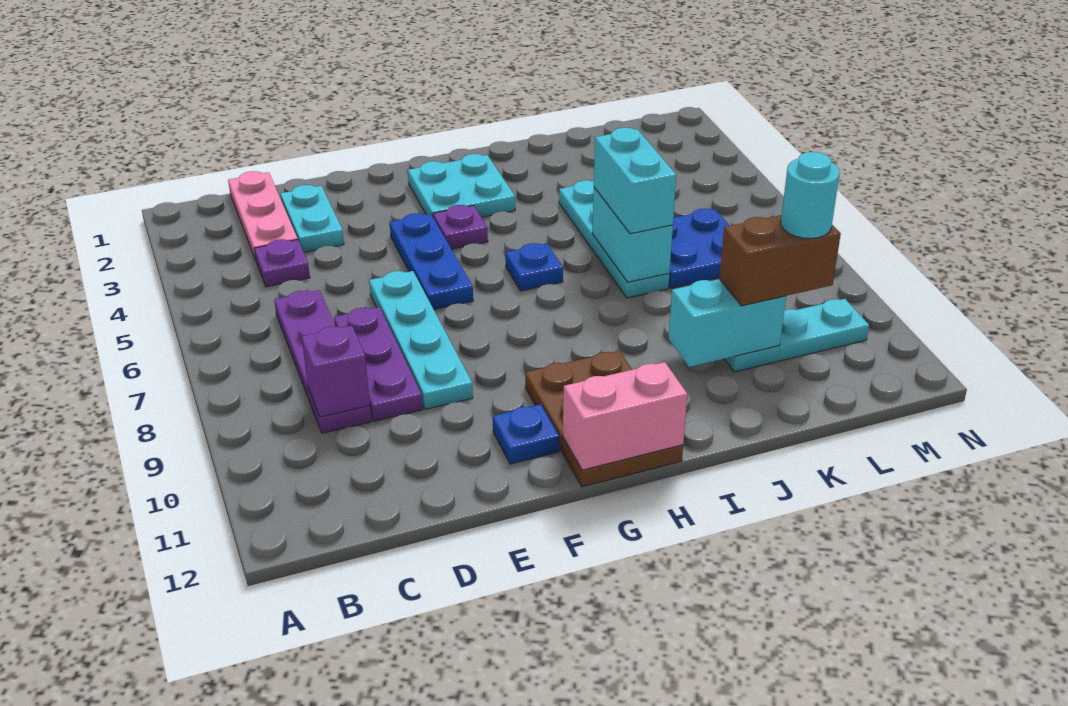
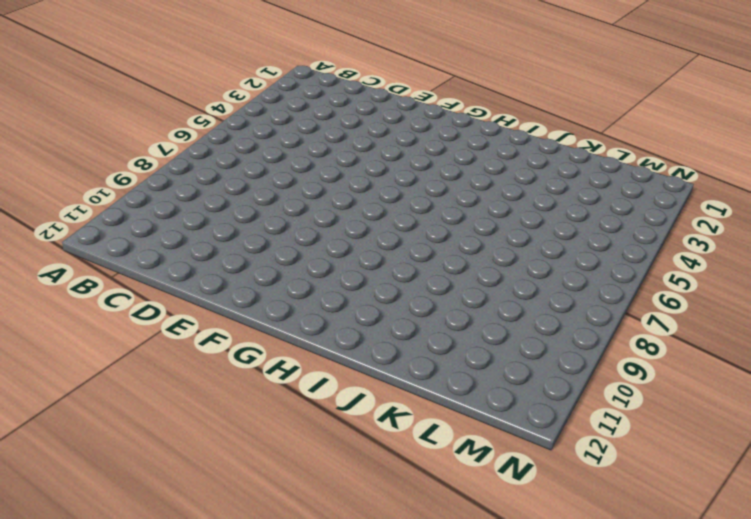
none -> pink plate C1:C3 level 1
none -> purple plate C4 level 1
none -> purple plate C6:C9 level 1

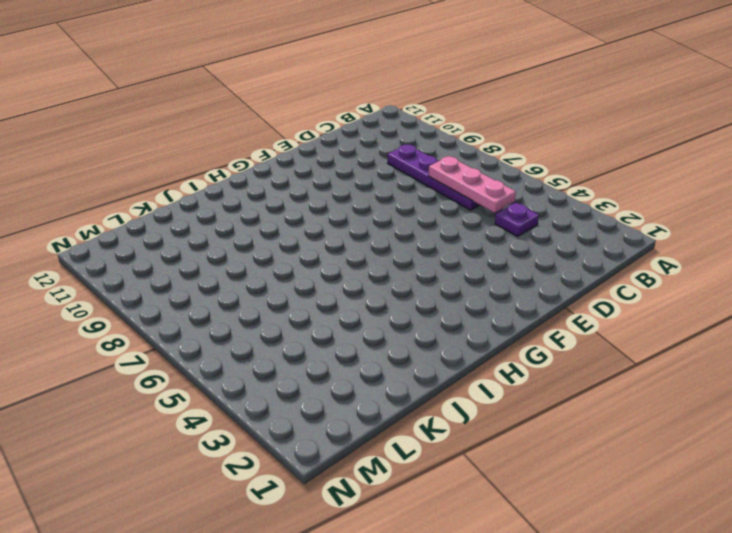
pink plate C5:C7 level 2 -> pink plate C1:C3 level 1
none -> cyan plate D2:D3 level 1
none -> purple plate D7:D9 level 1
none -> cyan plate E6:E9 level 1

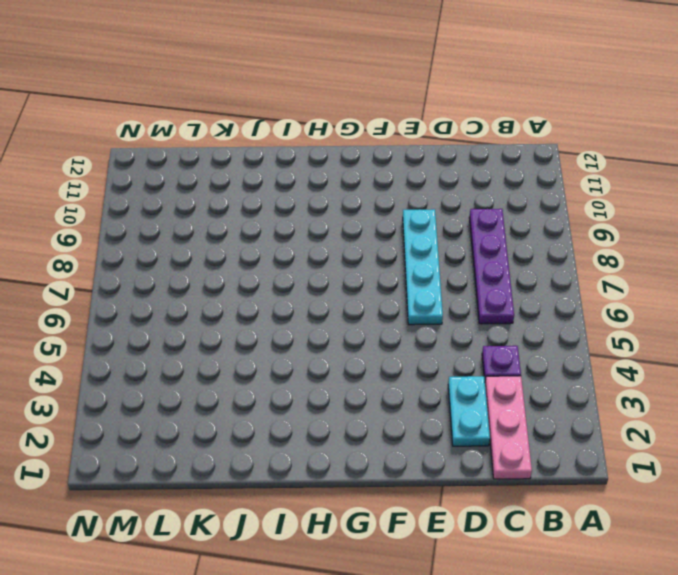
none -> purple plate D7:D9 level 1
none -> blue plate F4:F6 level 1
none -> blue plate F11 level 1

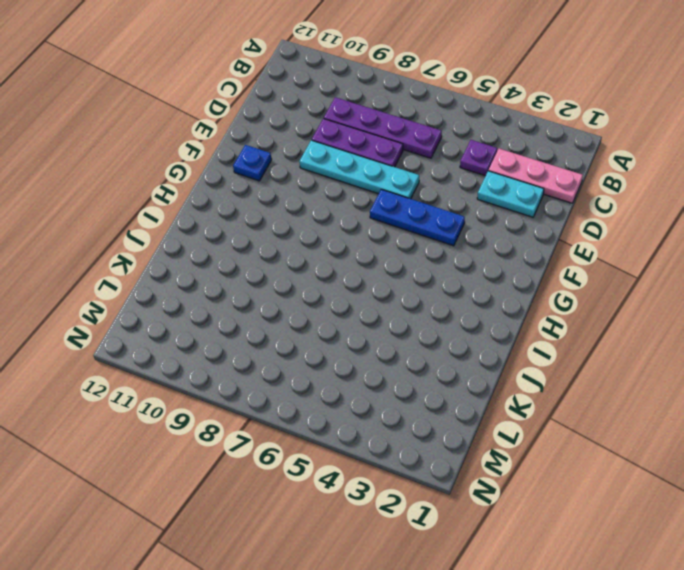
none -> cyan plate G2:H3 level 1
none -> purple plate G4 level 1
none -> brown plate G10:H12 level 1

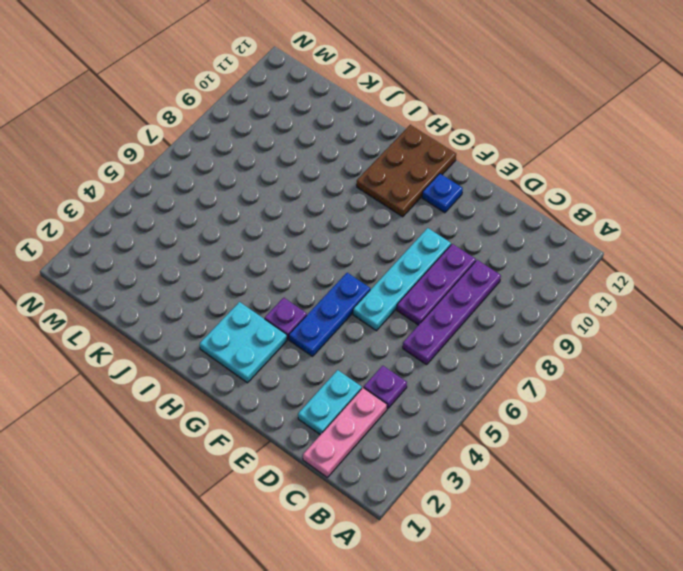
none -> blue plate H6 level 1
none -> cyan plate J4:J7 level 1
none -> blue plate K6:L7 level 1

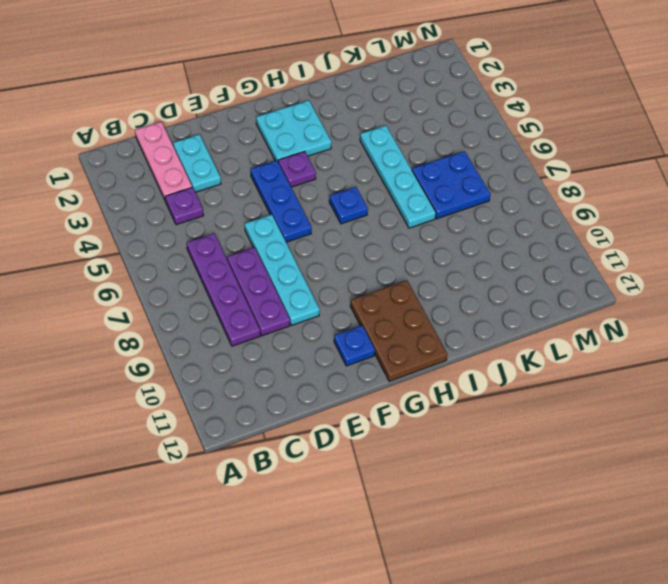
none -> cyan plate K10:M10 level 1
none -> purple brick C9 level 2
none -> pink brick G12:H12 level 2

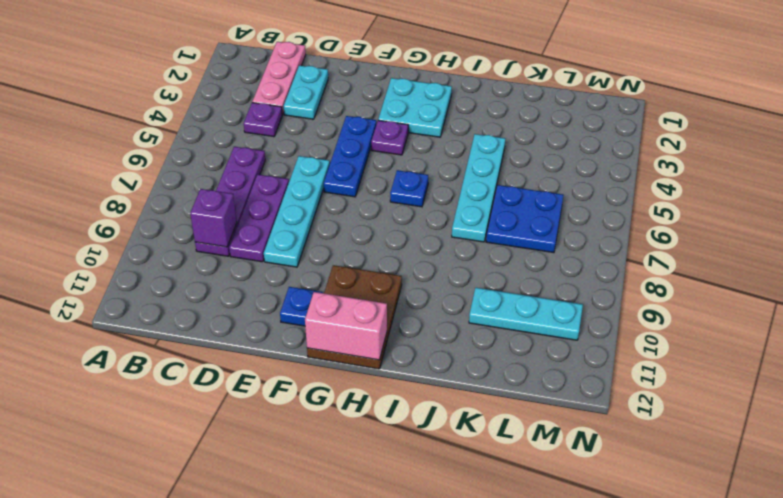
none -> cyan brick J6:J7 level 2
none -> cyan brick J10:K10 level 2
none -> cyan brick J6:J7 level 3

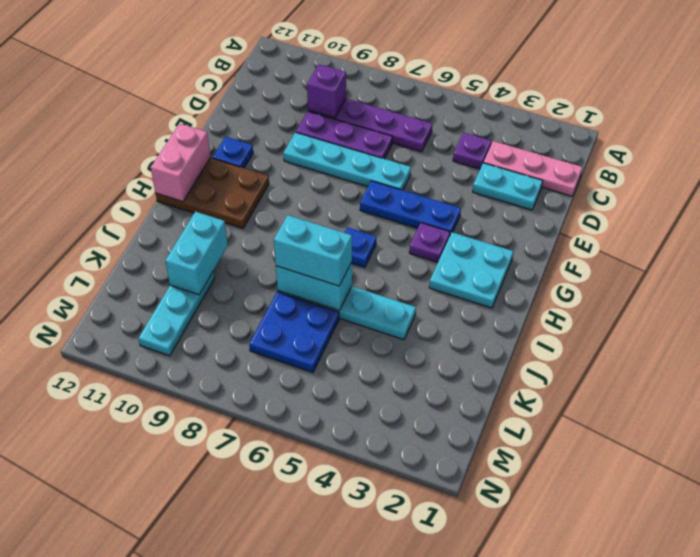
none -> brown brick K10:L10 level 3
none -> cyan round brick L10 level 4

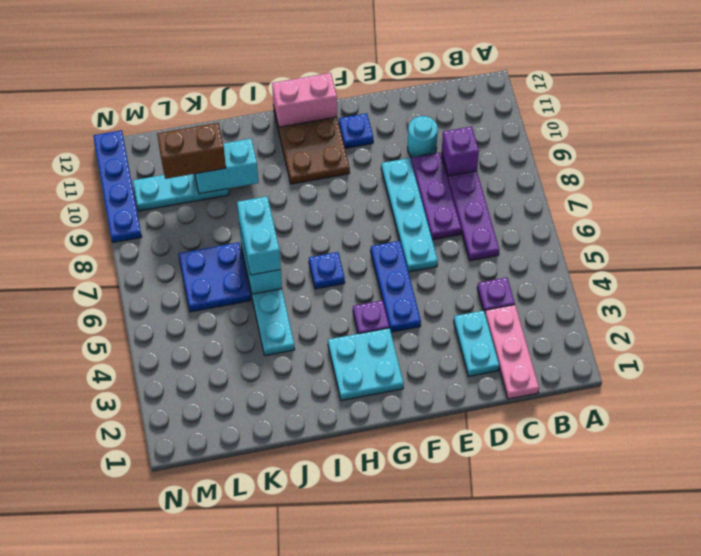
cyan round brick D10 level 1 -> cyan round brick L10 level 4
blue plate N9:N12 level 1 -> none

